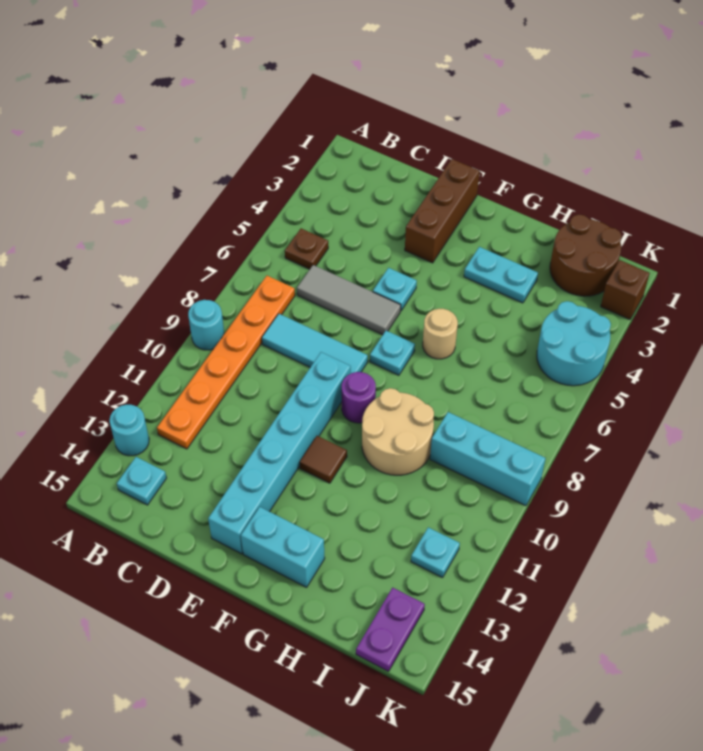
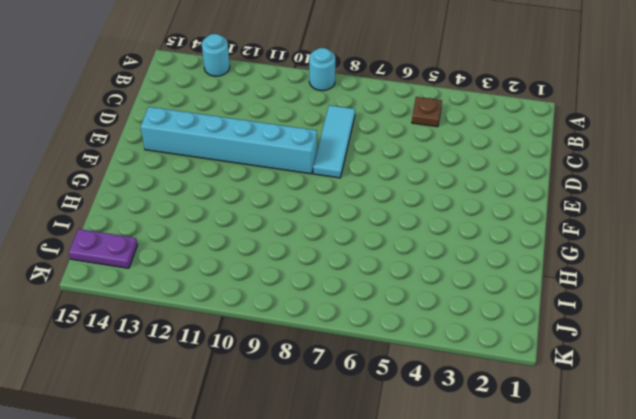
none -> orange plate B7:B12 level 1
none -> cyan plate B14 level 1
none -> grey tile C6:E6 level 1

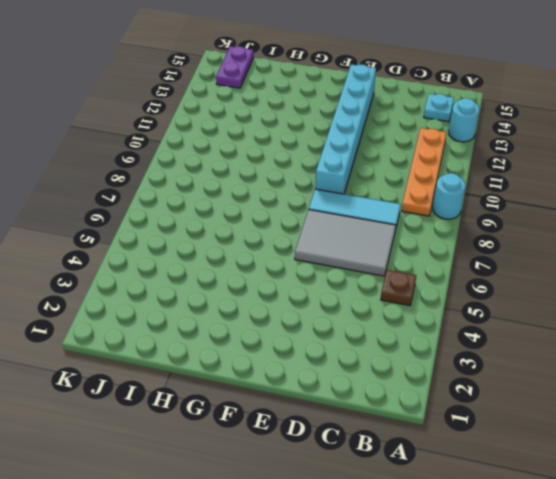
orange plate B9:B12 level 1 -> orange plate B7:B12 level 1
grey tile C6:E7 level 1 -> grey tile C6:E6 level 1
none -> brown brick E1:E3 level 1
none -> cyan plate E5 level 1
none -> cyan plate F7 level 1

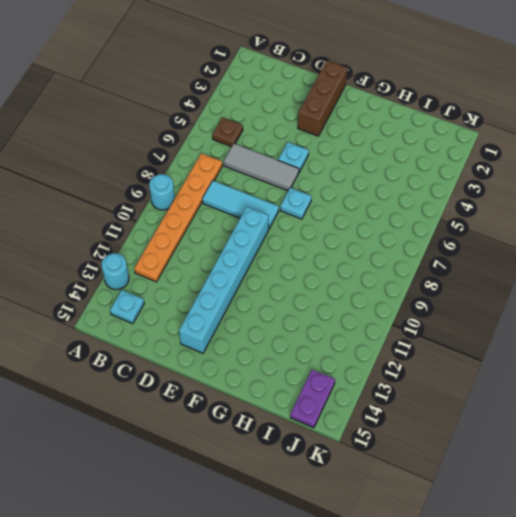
none -> purple round brick F9 level 1
none -> brown tile F11 level 1
none -> cyan brick F14:G14 level 1

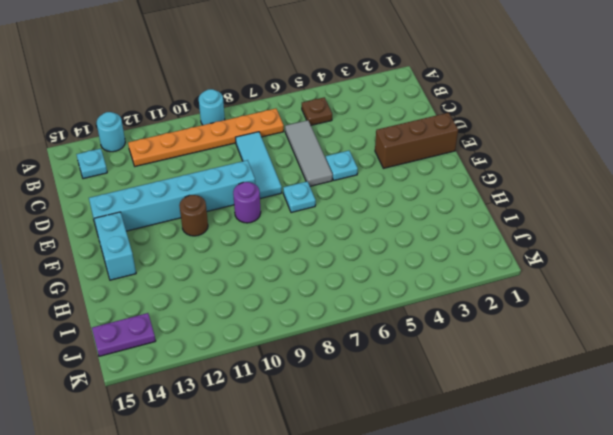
brown round brick F11 level 1 -> brown tile F11 level 1
none -> cyan plate G3:H3 level 1
none -> tan round brick G6 level 1
none -> tan round brick G9:H10 level 1

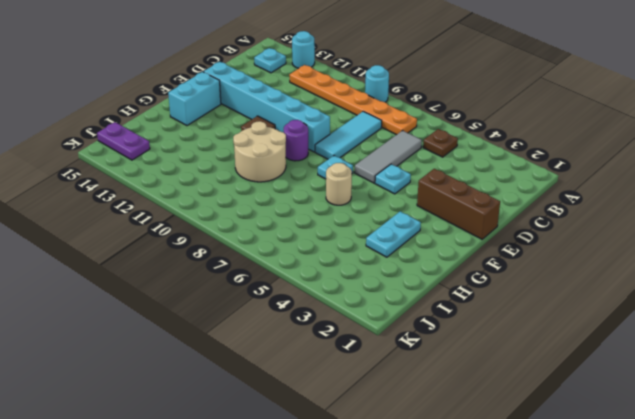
none -> brown round brick I1:J2 level 1
none -> cyan brick I9:K9 level 1
none -> cyan round brick J4:K5 level 1

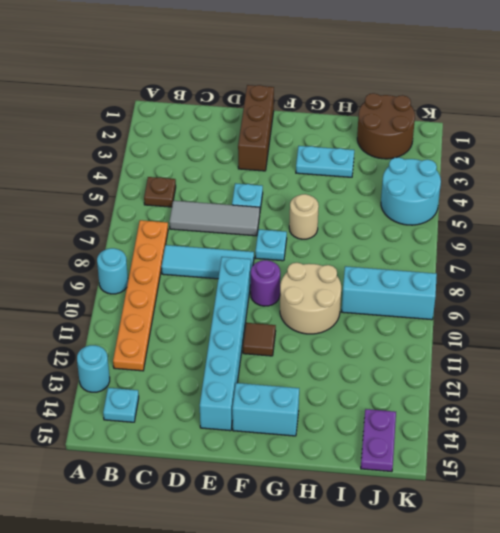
none -> cyan plate J12 level 1
none -> brown brick K2 level 1

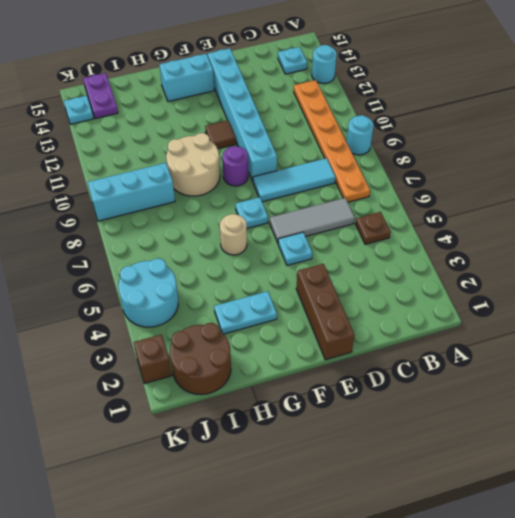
cyan plate K14 level 1 -> cyan plate J12 level 1

